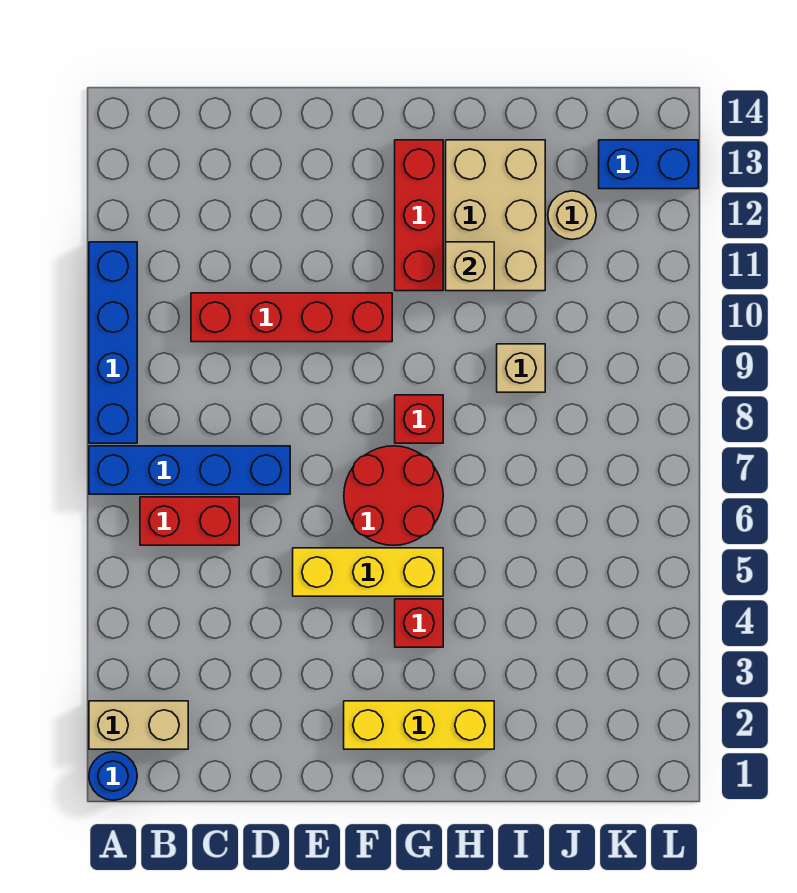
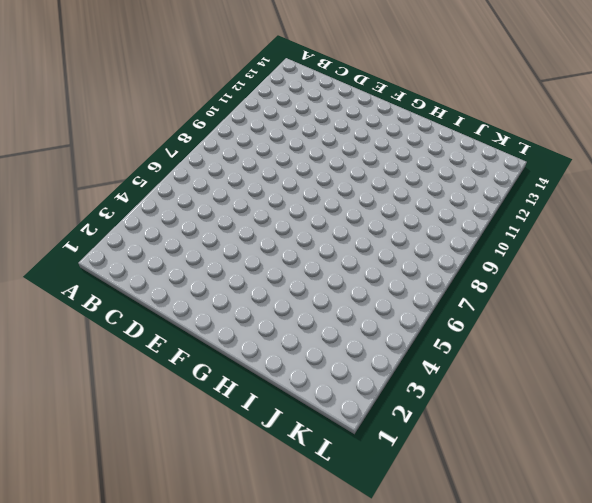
none -> blue round brick A1 level 1
none -> tan brick A2:B2 level 1
none -> blue brick A7:D7 level 1

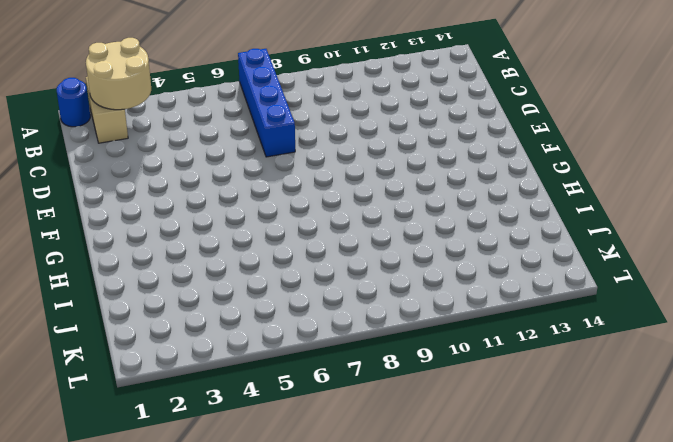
tan round brick A2:B3 level 2 -> none
none -> blue brick A8:A11 level 1
none -> red brick B6:C6 level 1
none -> red brick C10:F10 level 1

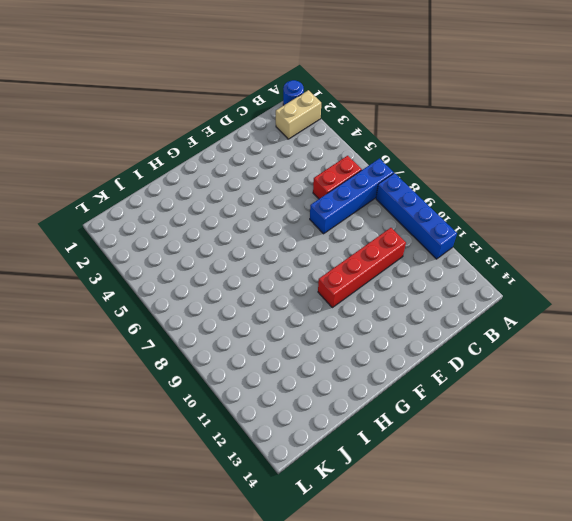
none -> yellow brick E5:G5 level 1
none -> yellow brick F2:H2 level 1
none -> red round brick F6:G7 level 1

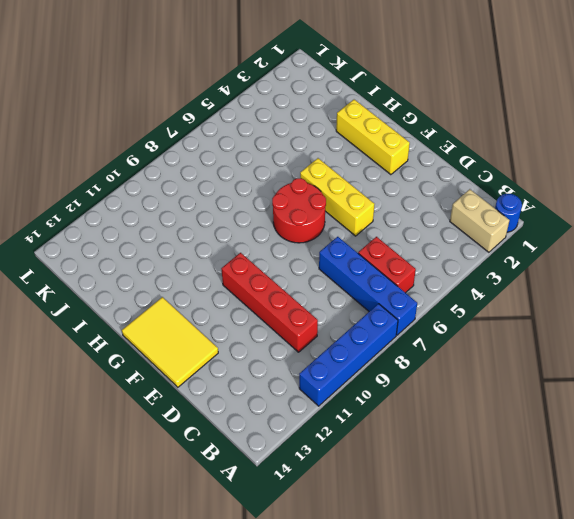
yellow tile E13:G14 level 1 -> red brick G11:G13 level 1
none -> red brick G4 level 1
none -> red brick G8 level 1
none -> tan brick H11:I13 level 1

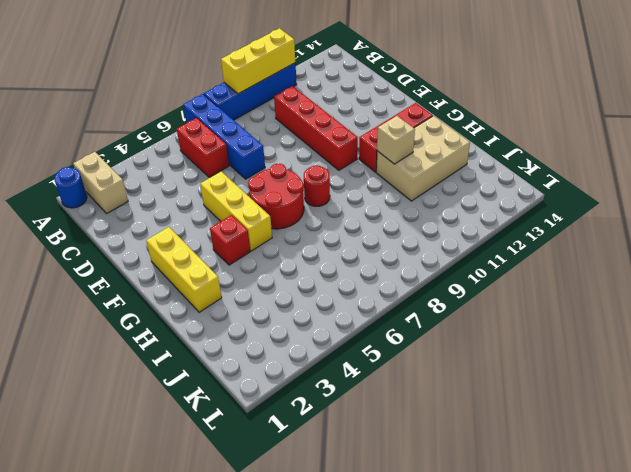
yellow brick A9:A11 level 2 -> none
red round brick G8 level 1 -> red brick G8 level 1
none -> tan brick I9 level 1
none -> tan round brick J12 level 1
none -> blue brick K13:L13 level 1

